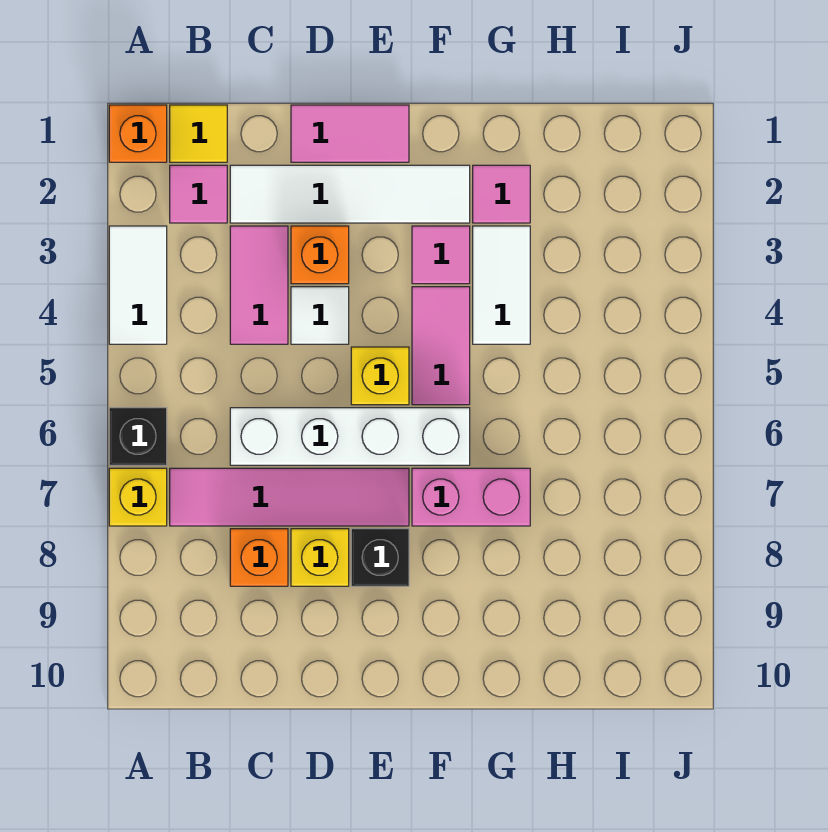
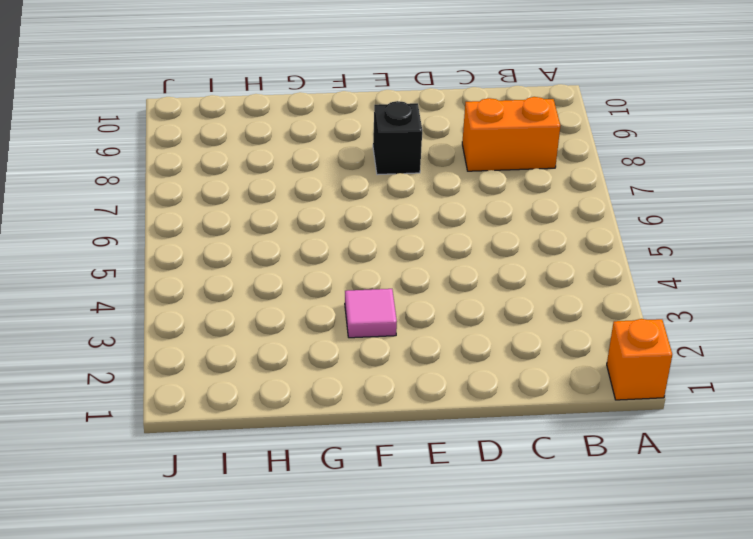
orange brick B8:C8 level 1 -> orange brick C8 level 1
none -> white tile A3:A4 level 1
none -> black brick A6 level 1
none -> yellow brick A7 level 1

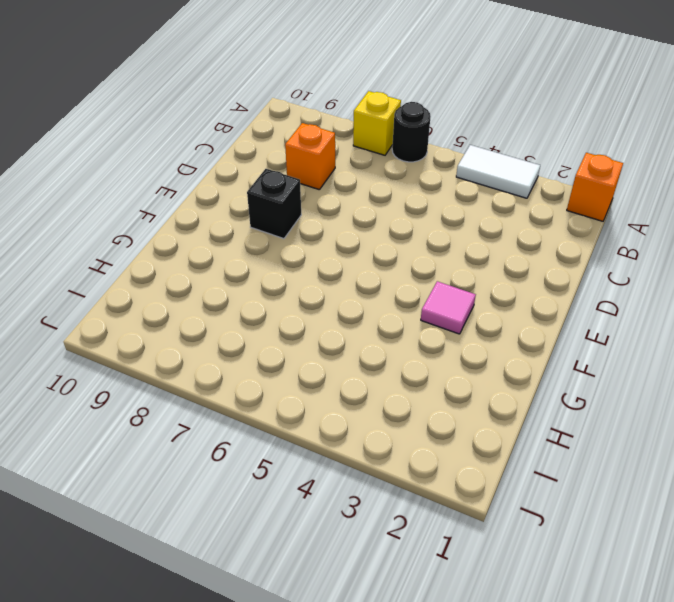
black round brick A6 level 1 -> black brick A6 level 1
none -> yellow tile B1 level 1
none -> pink tile B2 level 1
none -> pink tile B7:E7 level 1

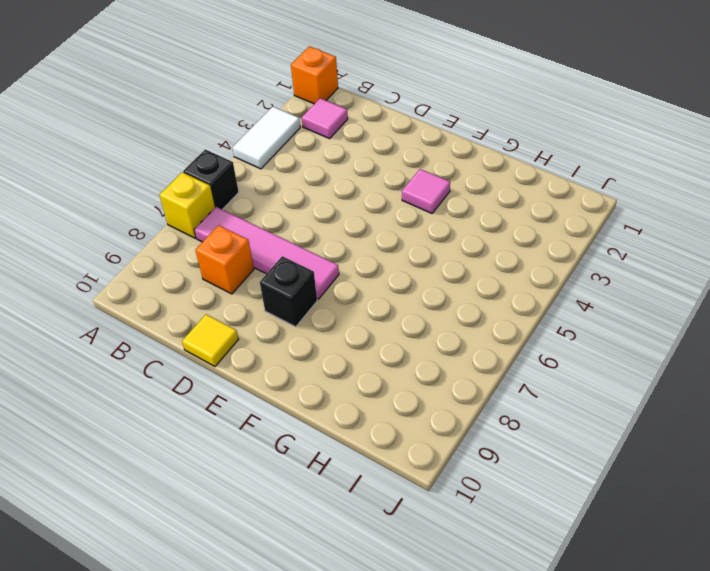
yellow tile D10 level 1 -> yellow tile B1 level 1
none -> white tile C2:F2 level 1
none -> pink tile C3:C4 level 1
none -> white brick C6:F6 level 1

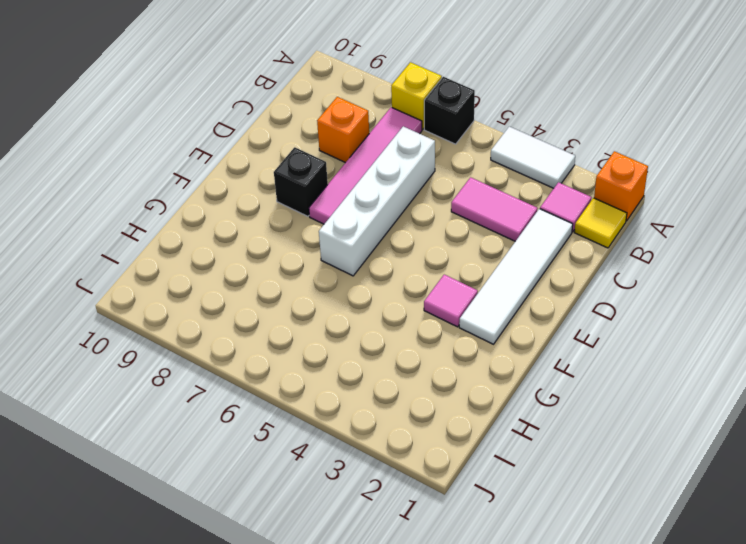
none -> pink tile D1:E1 level 1
none -> orange brick D3 level 1
none -> white tile D4 level 1

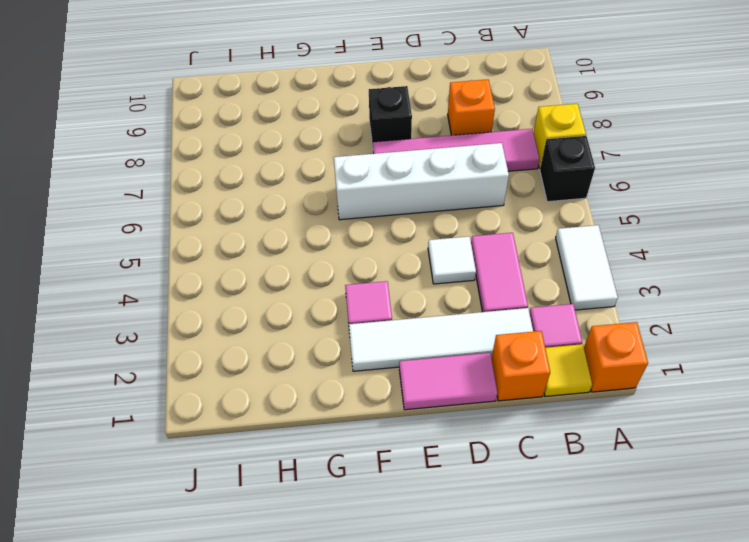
orange brick C1 level 1 -> orange brick D3 level 1
none -> yellow brick D8 level 1
none -> yellow brick E5 level 1
none -> pink tile F4:F5 level 1

